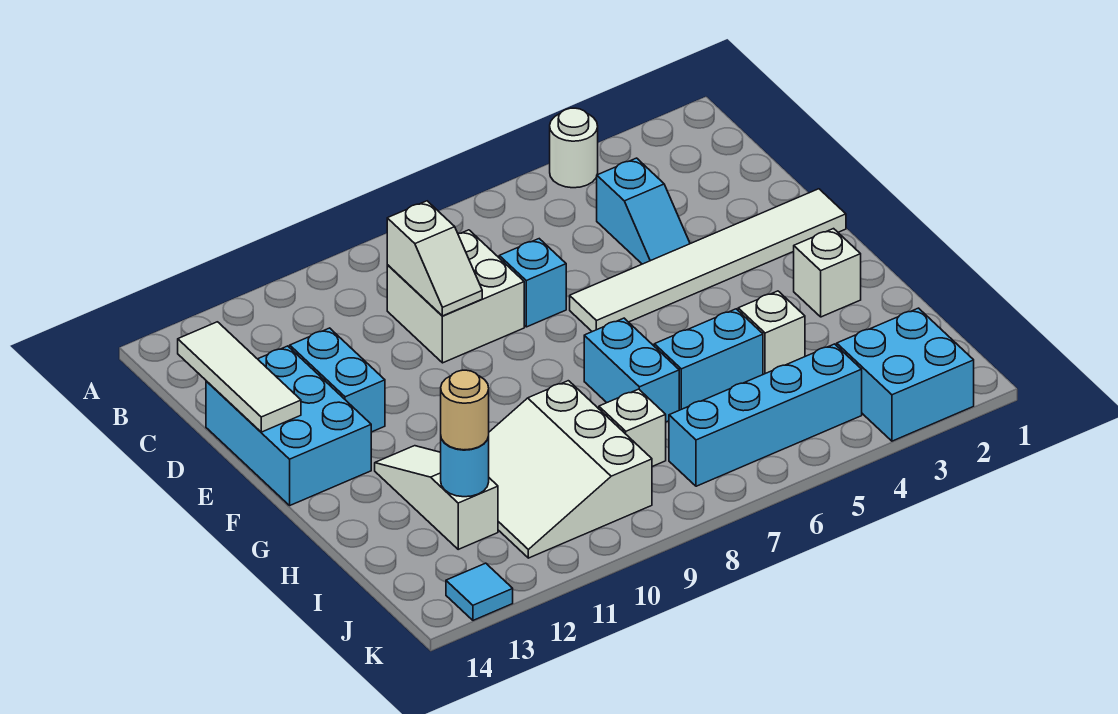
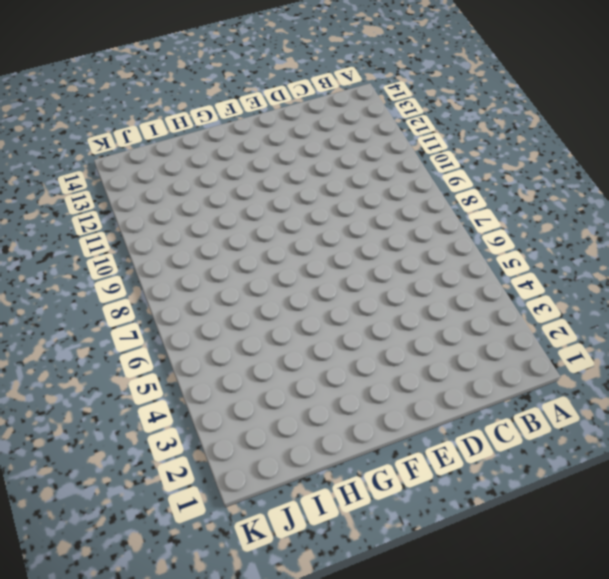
none -> white round brick A4 level 1
none -> cyan slope C4:D4 level 1 top C
none -> white brick C8:D9 level 1

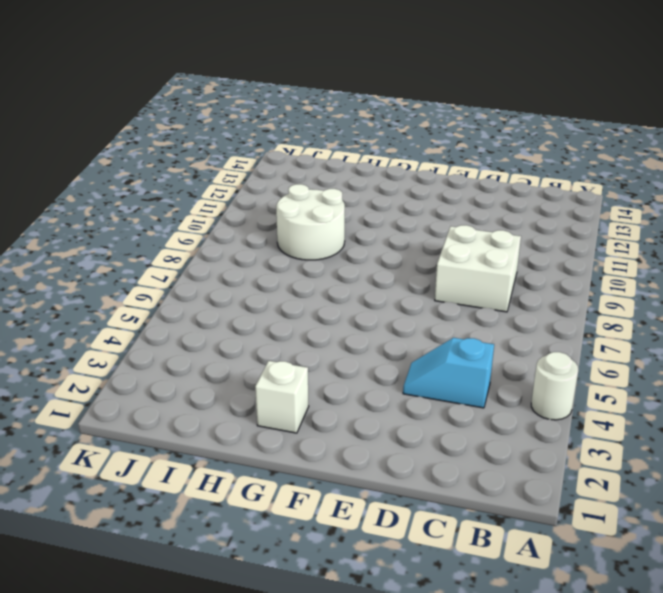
white round brick H9:I10 level 1 -> white slope H9:J11 level 1 top 9
none -> cyan brick D7 level 1
none -> cyan brick D12:E12 level 1
none -> cyan brick D13:F14 level 1

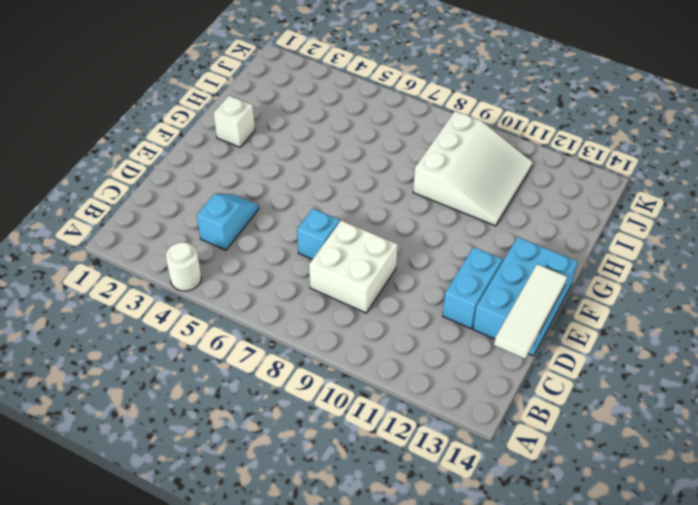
none -> white tile E1:E6 level 1
none -> cyan brick G7:H7 level 1
none -> white slope G12:I12 level 1 top I

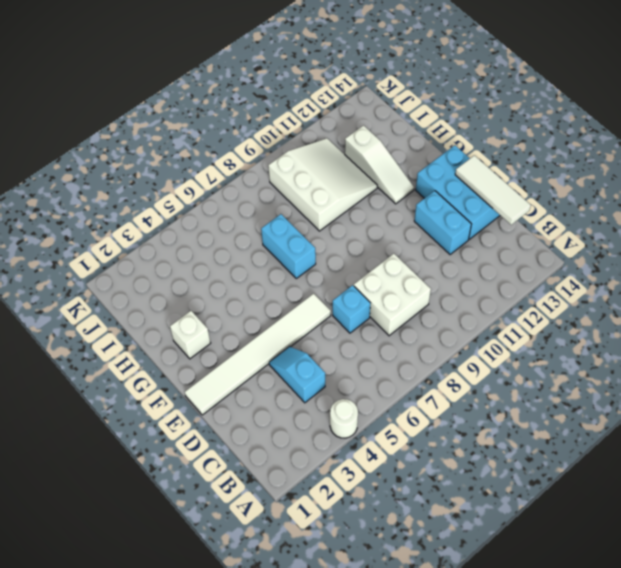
none -> white brick H4 level 1
none -> cyan brick H5:H6 level 1
none -> white brick I8 level 1

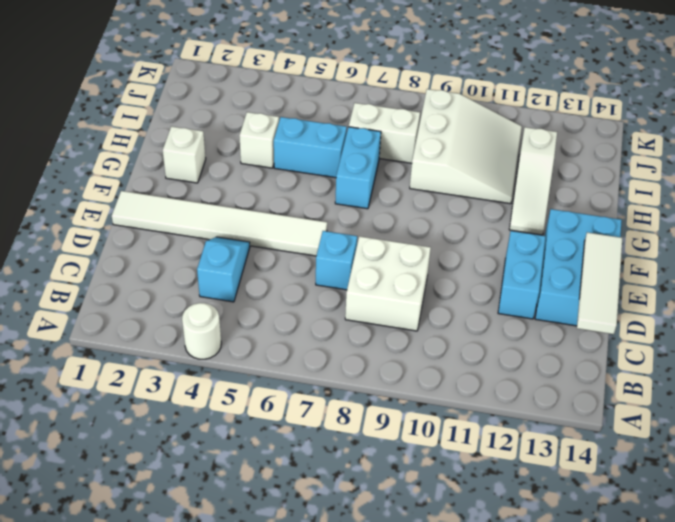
white brick I7:I8 level 1 -> white brick I8 level 1
none -> cyan brick J2:K3 level 1
none -> cyan brick J4:J7 level 1
none -> cyan tile K13 level 1

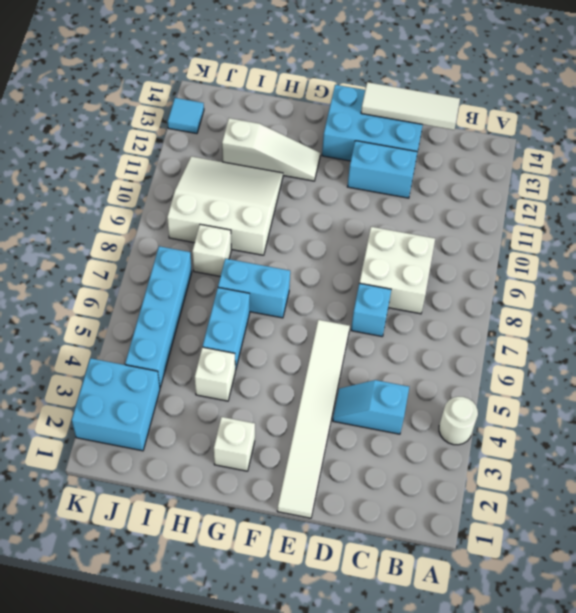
none -> white slope C9:D9 level 2 top C
none -> cyan round brick I12 level 2
none -> tan round brick I12 level 3

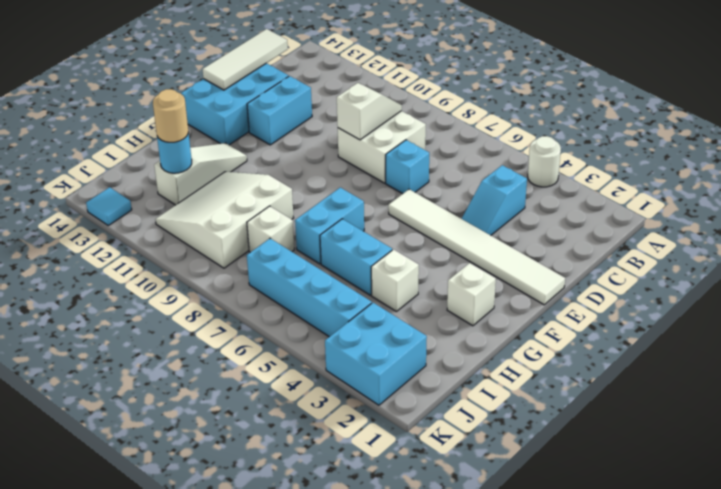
white slope C9:D9 level 2 top D -> white slope C9:D9 level 2 top C

